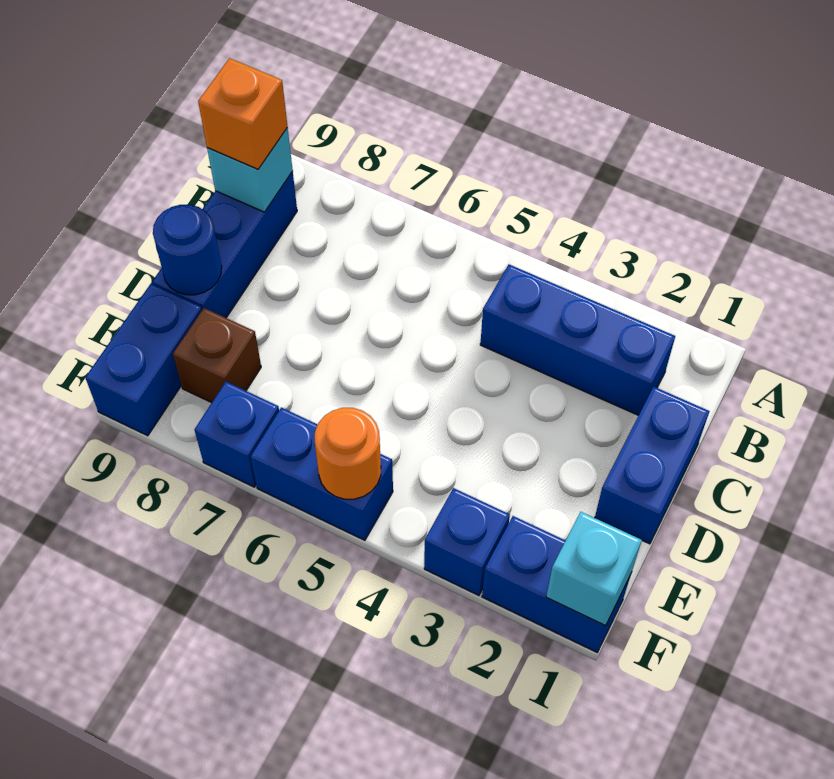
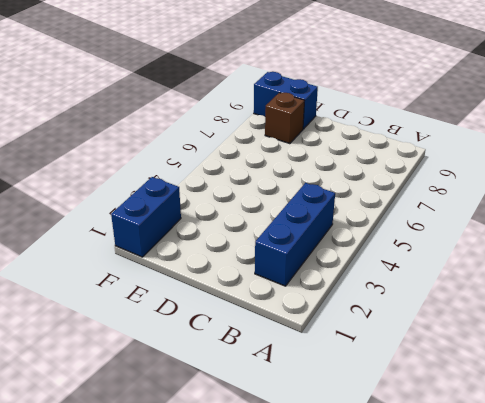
none -> blue brick B9:D9 level 1
none -> blue brick C1:D1 level 1
none -> blue brick F3 level 1

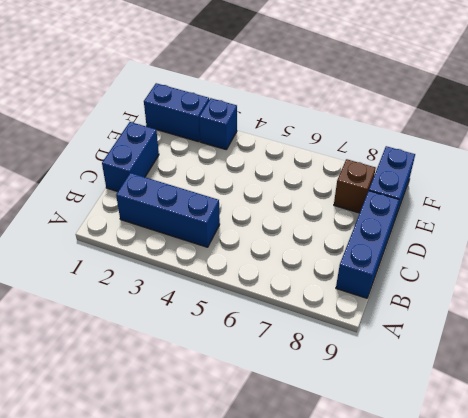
none -> blue brick F5:F6 level 1
none -> blue brick F7 level 1
none -> cyan brick B9 level 2

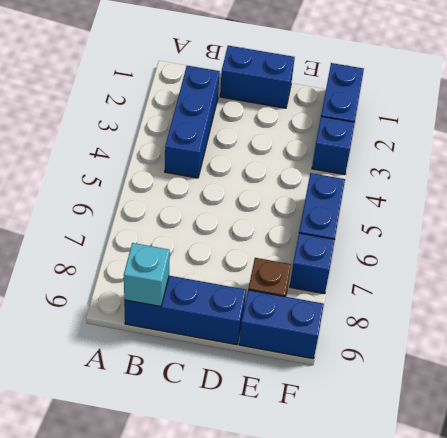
none -> blue round brick D9 level 2
none -> cyan brick F1 level 2
none -> orange round brick F5 level 2

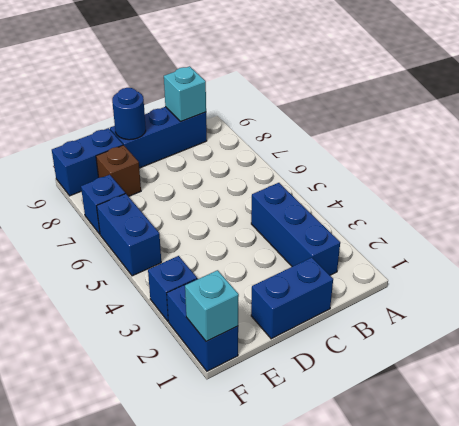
none -> orange round brick F5 level 2
none -> orange brick B9 level 3

